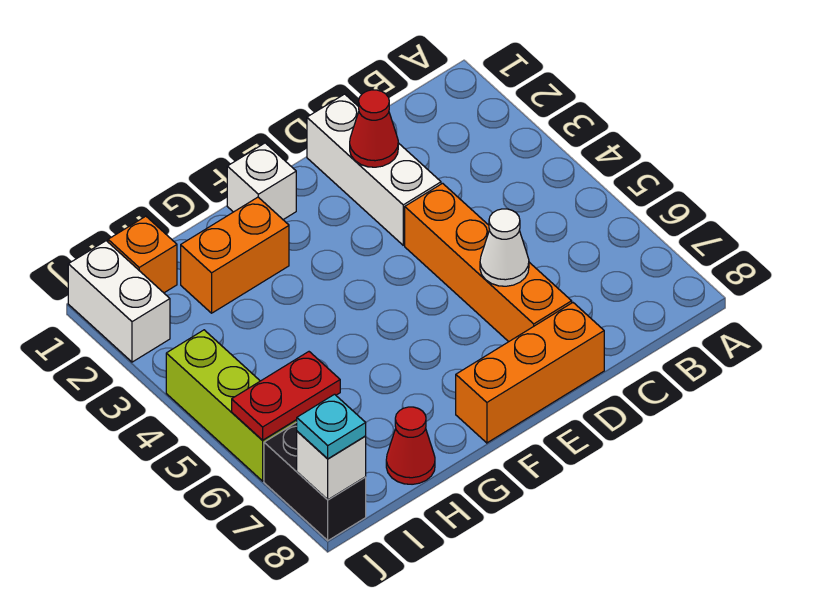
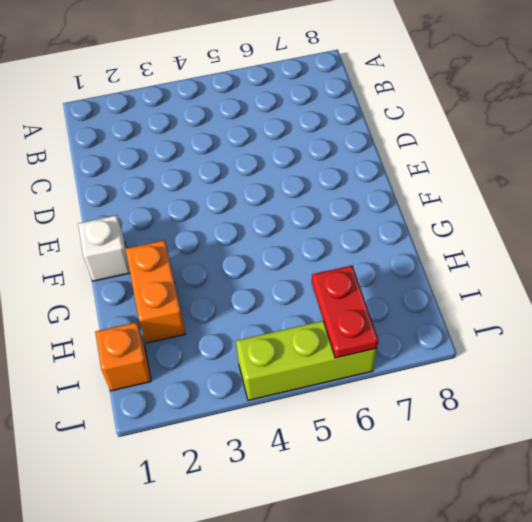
none -> white brick D1:D3 level 1
none -> orange brick D4:D7 level 1
none -> orange brick D8:F8 level 1

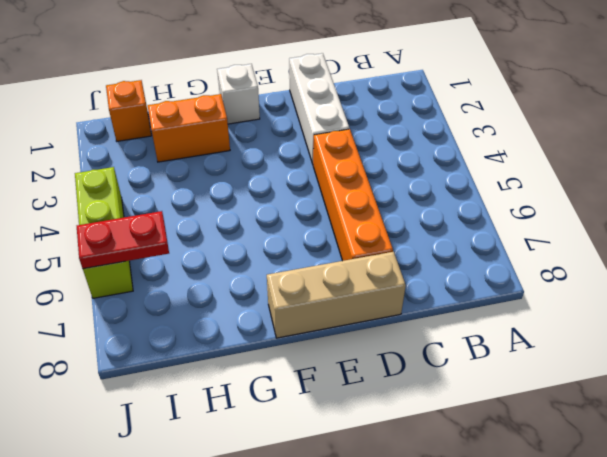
tan brick D8:F8 level 1 -> orange brick D8:F8 level 1
none -> red cone H8 level 1
none -> white brick J1:J2 level 1
none -> black brick J7:J8 level 1

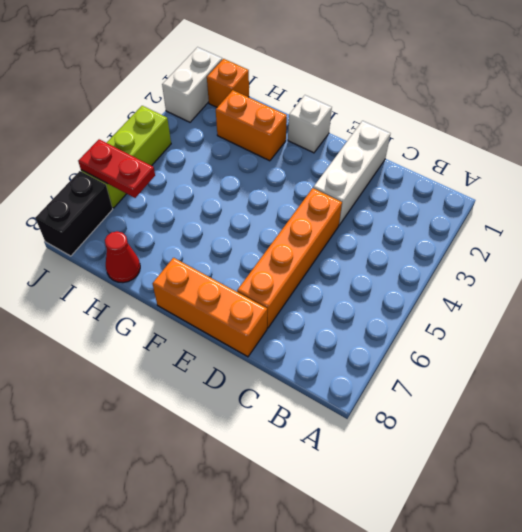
none -> red cone D2 level 2
none -> white cone D6 level 2
none -> white brick J8 level 2

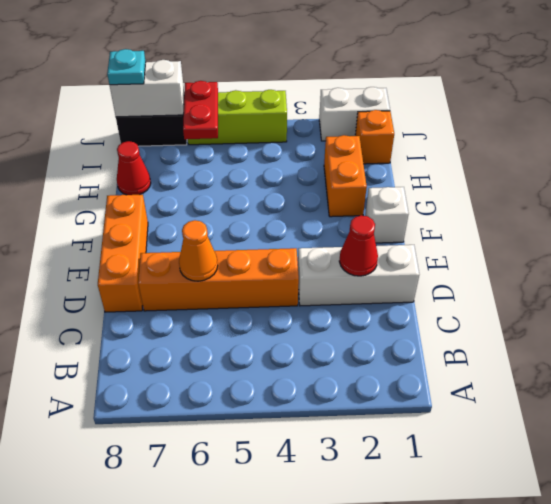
orange cone D6 level 2 -> white cone D6 level 2
white brick J7:J8 level 2 -> white brick J8 level 2

